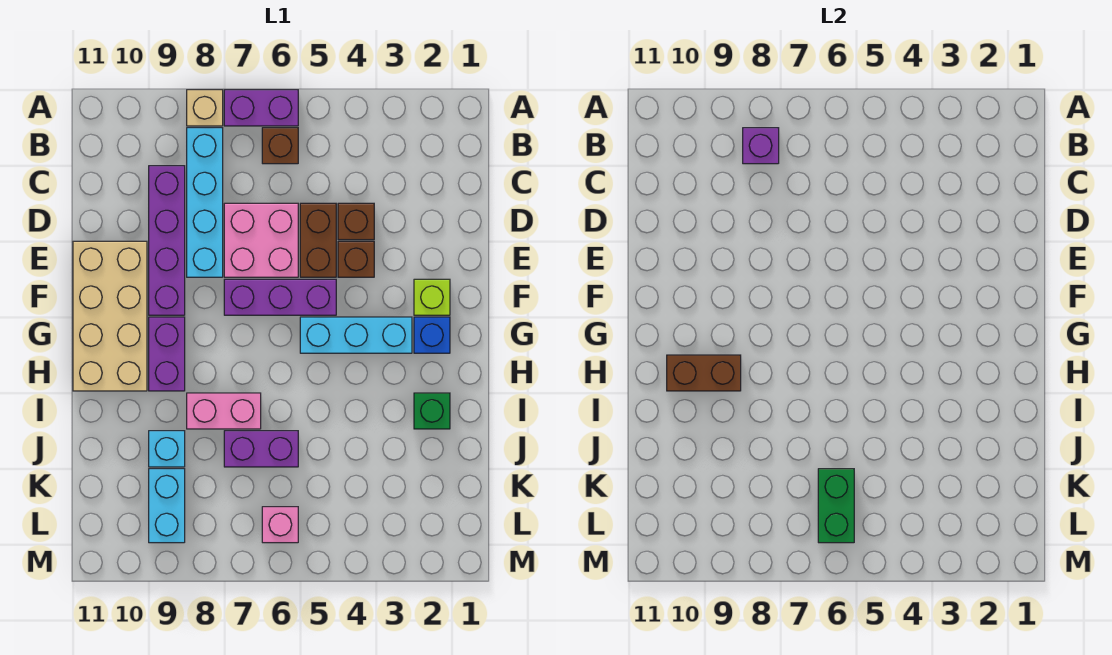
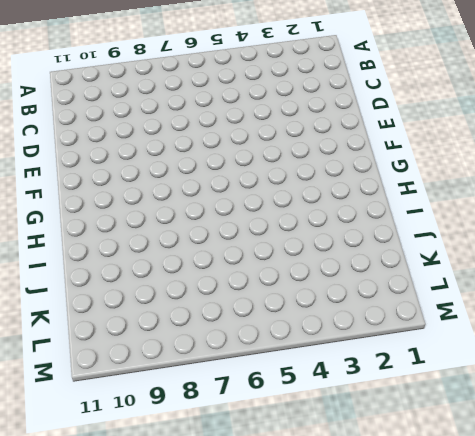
none -> purple brick A6:A7 level 1
none -> tan brick A8 level 1
none -> brown brick B6 level 1

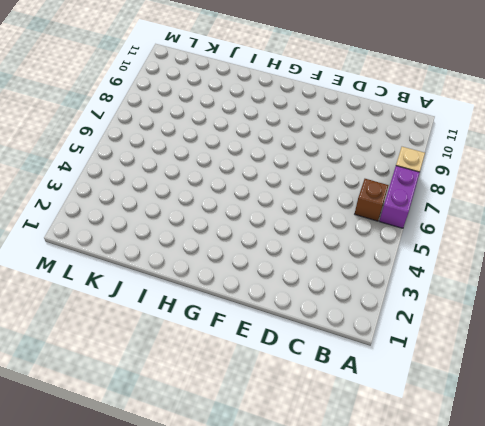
none -> cyan brick B8:E8 level 1
none -> purple brick C9:F9 level 1
none -> brown brick D4 level 1

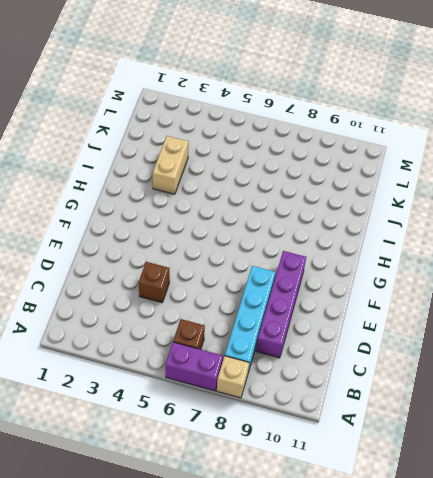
tan brick I3:J3 level 1 -> none
none -> brown brick D5:E5 level 1
none -> pink brick D6:E7 level 1
none -> brown brick E4 level 1

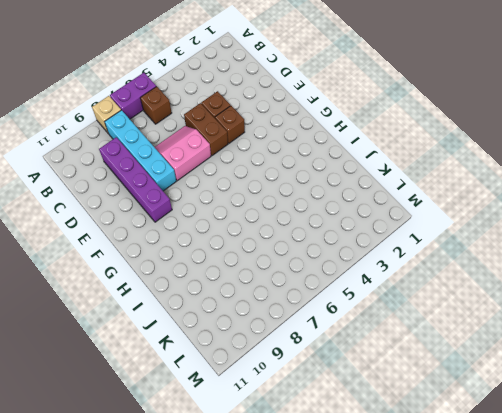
pink slope D6:E7 level 1 top E -> pink brick D6:E7 level 1
none -> tan brick E10:H11 level 1
none -> lime brick F2 level 1
none -> purple brick F5:F7 level 1

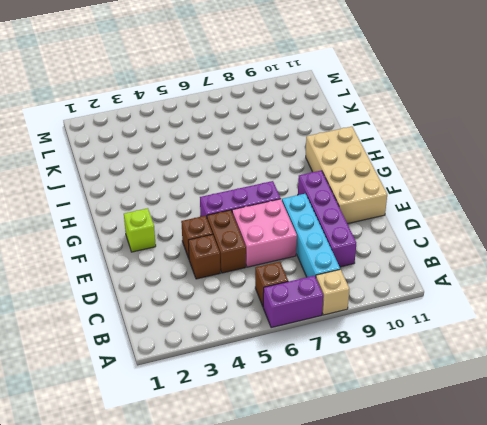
none -> blue brick G2 level 1
none -> cyan brick G3:G5 level 1
none -> purple brick G9:H9 level 1

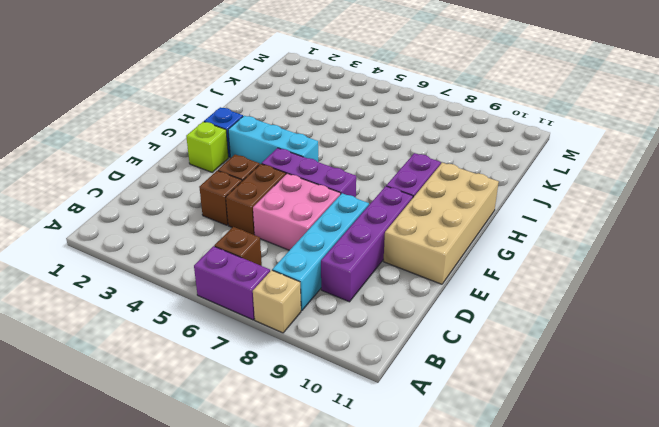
none -> green brick I2 level 1
none -> pink brick I7:I8 level 1
none -> purple brick J6:J7 level 1

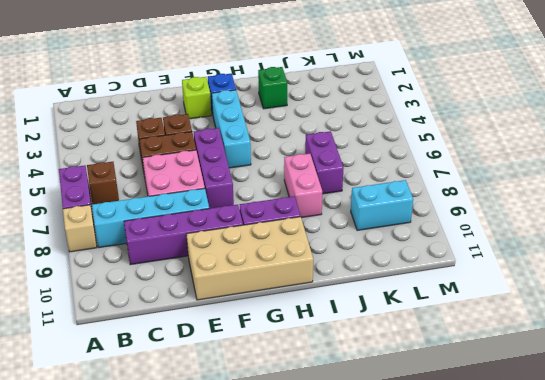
none -> cyan brick J9 level 1
none -> pink brick L6 level 1
none -> purple brick B8 level 2

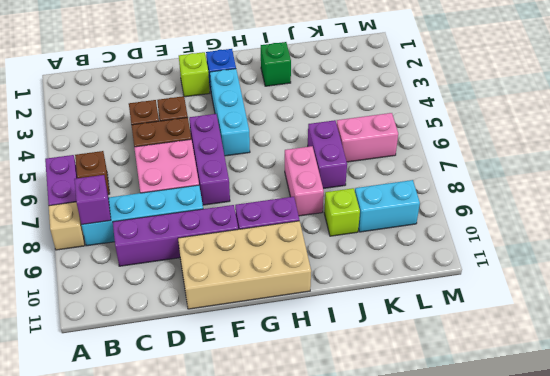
lime brick J9 level 1 -> cyan brick J9 level 1
pink brick K6:L6 level 1 -> pink brick L6 level 1
none -> brown brick H9:H10 level 2
none -> green brick K6:L6 level 2

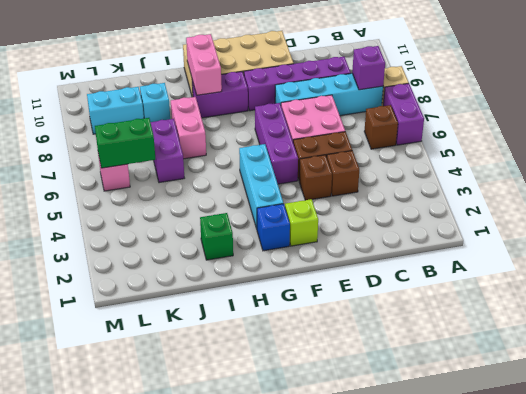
pink brick H9:H10 level 2 -> brown brick H9:H10 level 2

